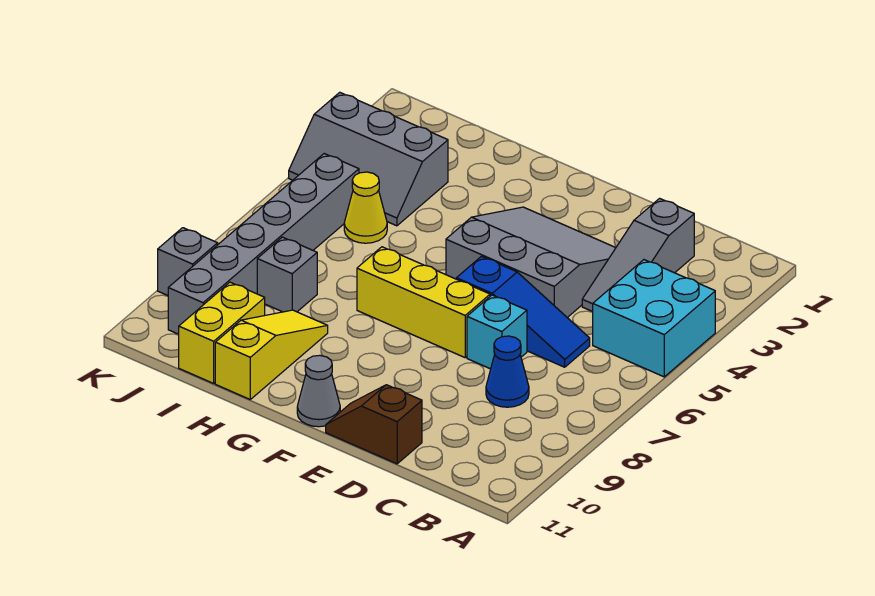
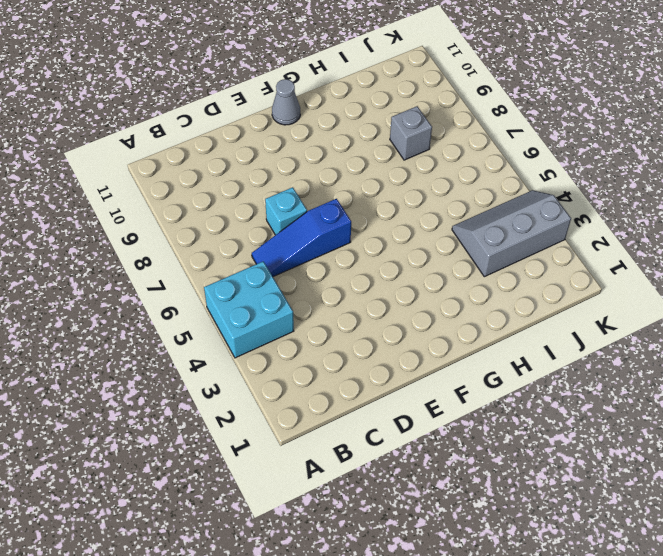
none -> grey slope C2:C4 level 1 top 2
none -> blue cone C8 level 1
none -> grey slope D3:F5 level 1 top 5

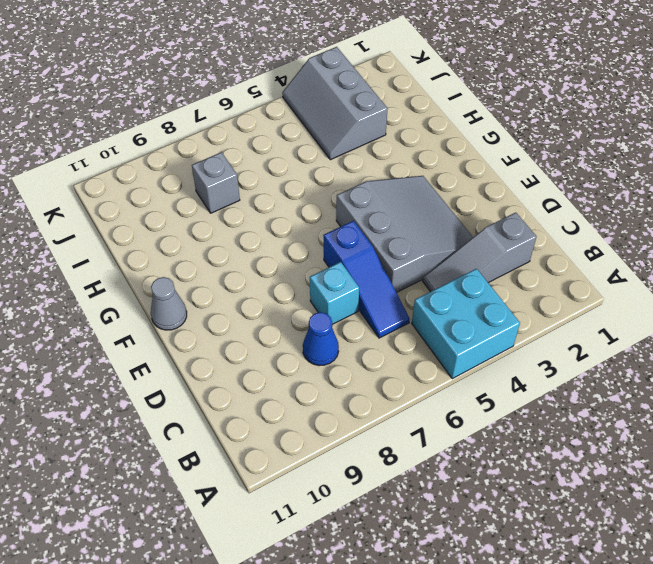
none -> brown slope D11:E11 level 1 top D
none -> yellow brick E7:G7 level 1
none -> yellow slope H9:H11 level 1 top 11

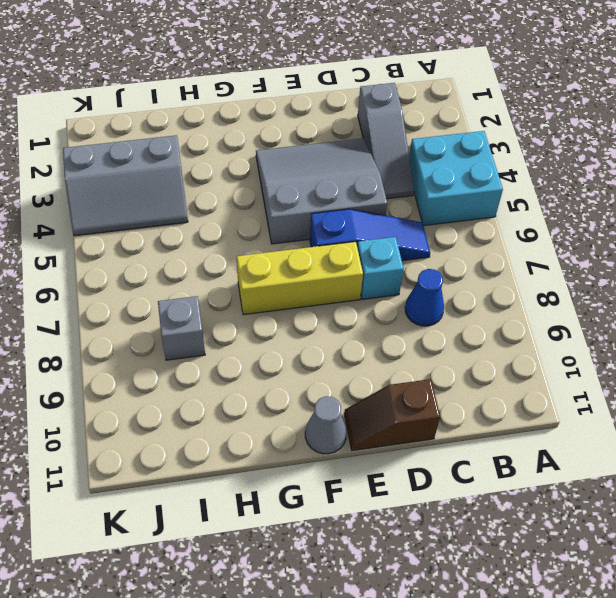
none -> yellow slope H9:H11 level 1 top 11
none -> yellow cone I5 level 1
none -> yellow brick I10:I11 level 1

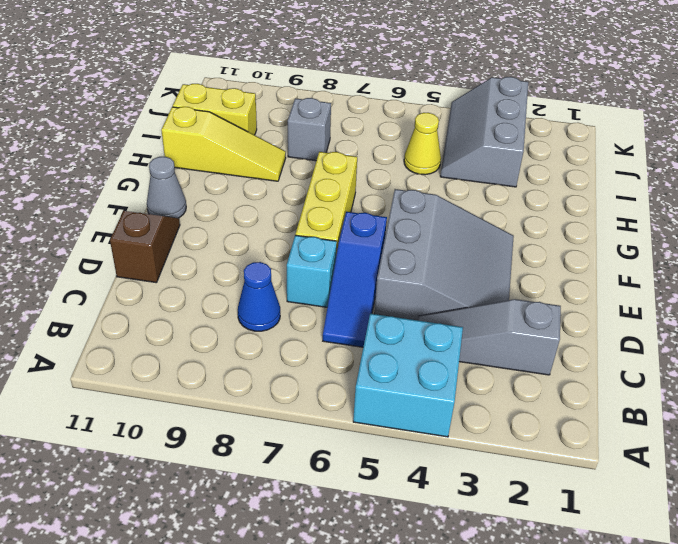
none -> grey brick J5:J10 level 1
none -> grey brick K9 level 1

